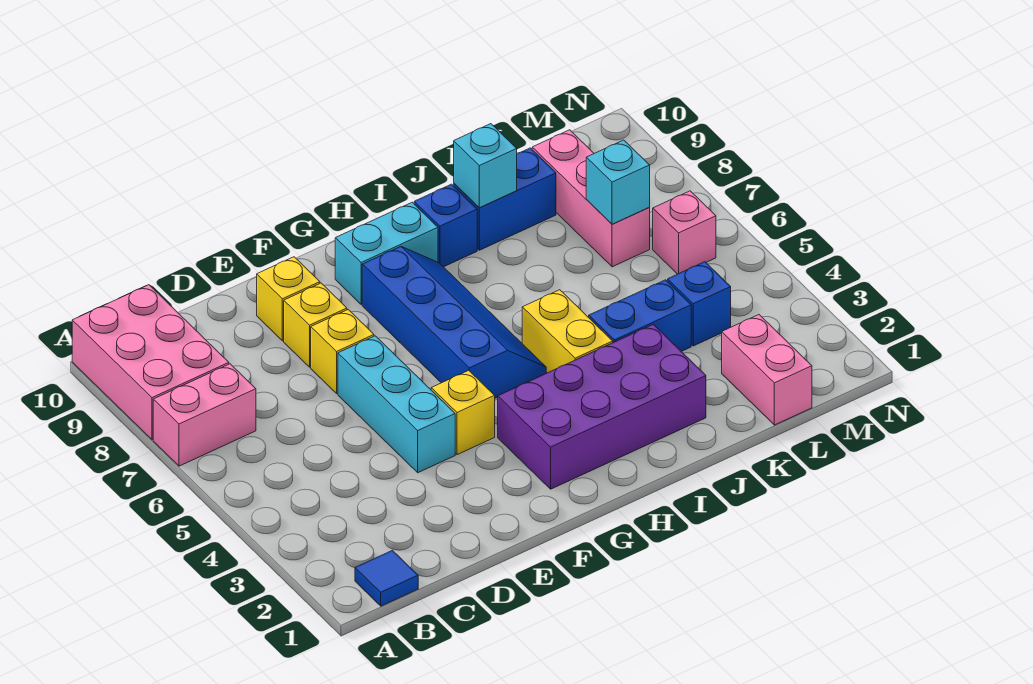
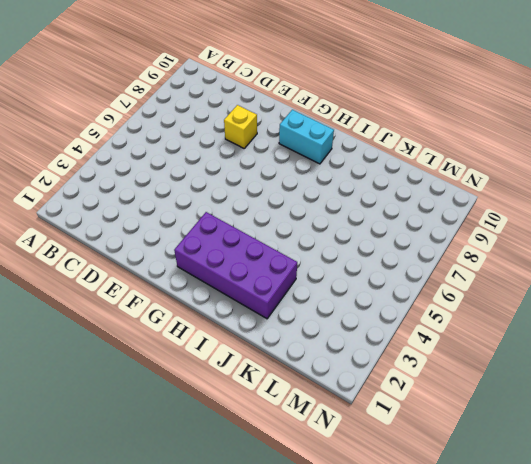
none -> pink brick A7:B7 level 1
none -> pink brick A8:B10 level 1
none -> blue tile B1 level 1

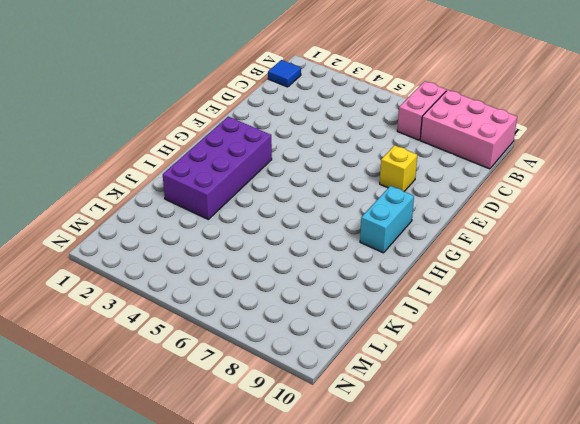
none -> cyan brick E4:E6 level 1
none -> yellow brick E7 level 1
none -> yellow brick E9 level 1

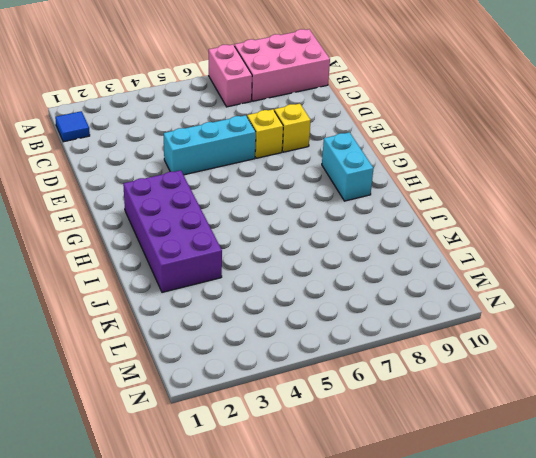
none -> yellow brick E9 level 1
none -> yellow brick F4 level 1
none -> blue slope G5:H8 level 1 top G

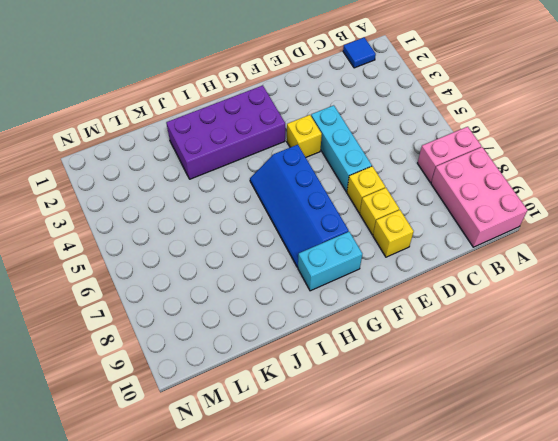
none -> yellow brick I4:I5 level 1
none -> blue brick I9 level 1
none -> blue brick J4:K4 level 1

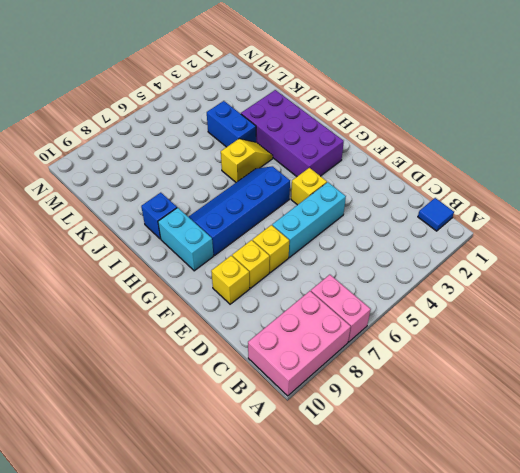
yellow slope I4:I5 level 1 top 5 -> yellow brick I4:I5 level 1
none -> blue brick J9:K9 level 1
none -> pink brick L1:L2 level 1
none -> blue brick L4 level 1

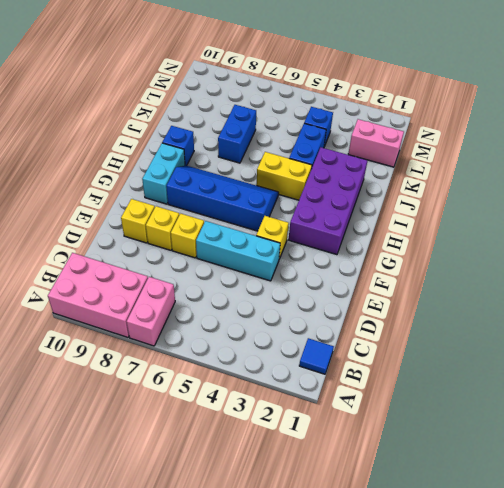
blue brick J7:K7 level 1 -> blue brick J9:K9 level 1
none -> pink brick L7:L9 level 1
none -> pink brick M6 level 1
none -> cyan brick J9 level 2

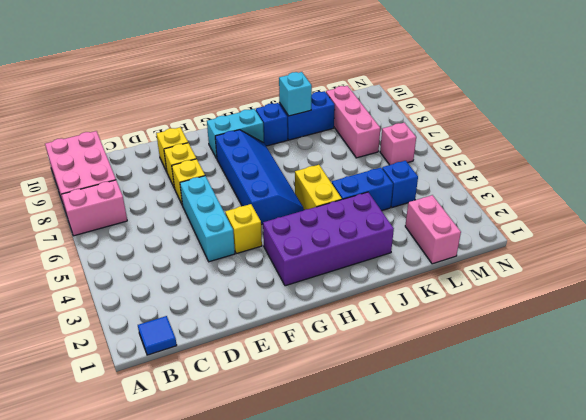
none -> cyan brick L7 level 2

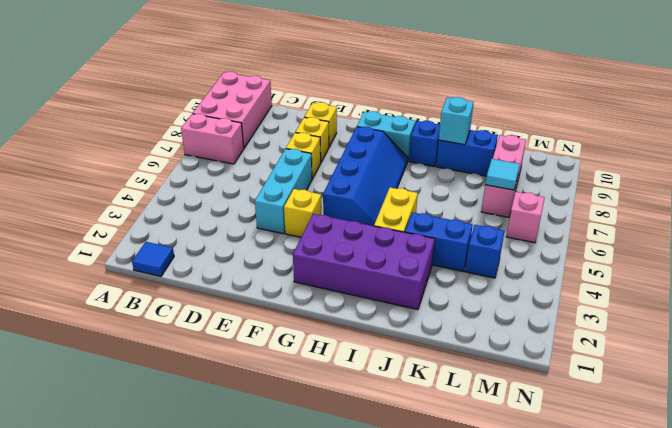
cyan tile L7 level 2 -> cyan brick L7 level 2
none -> pink brick L1:L2 level 1

